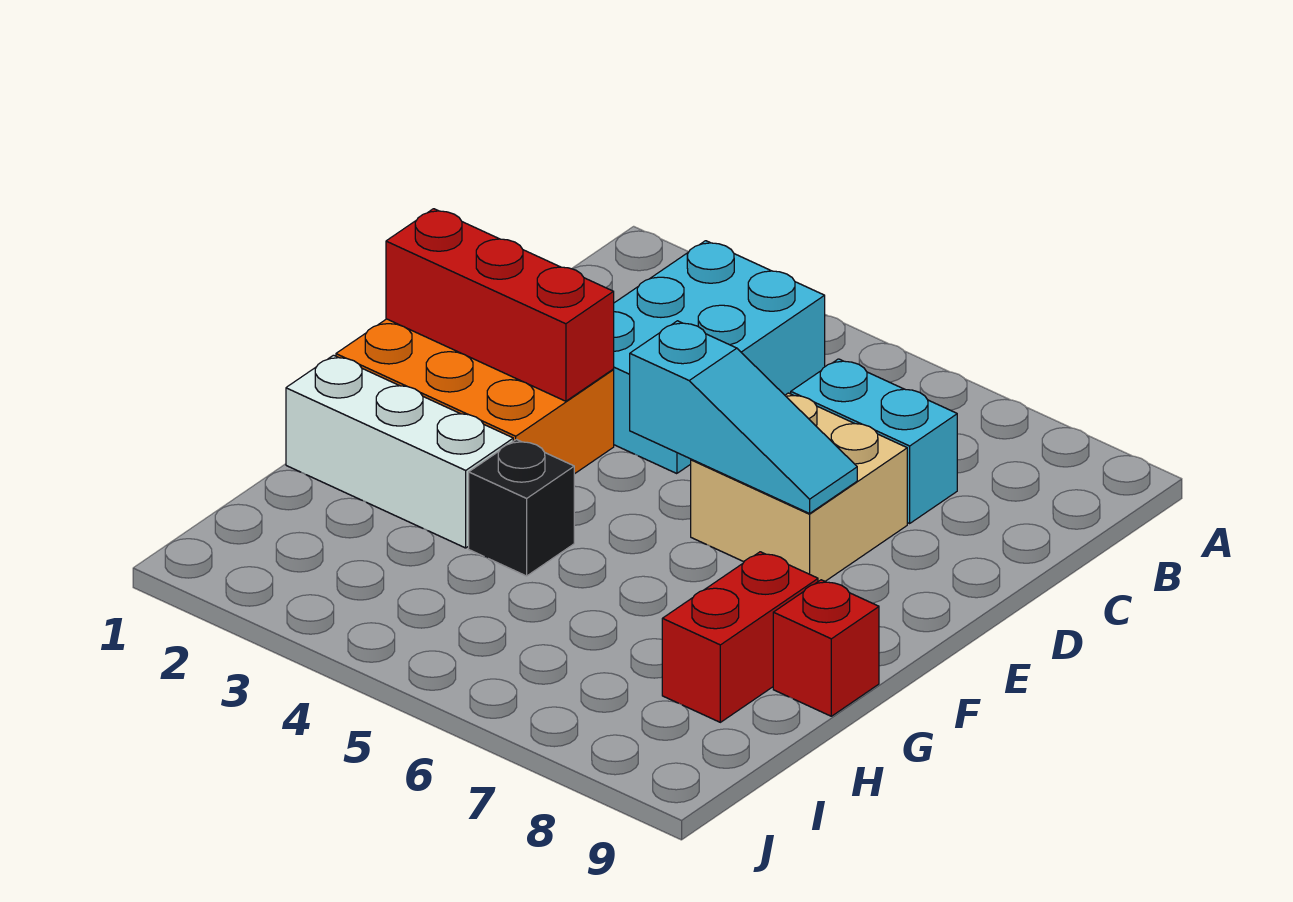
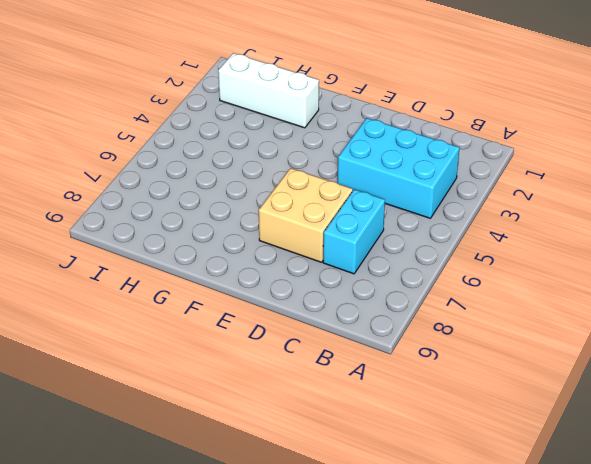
white brick G2:I2 level 1 -> white brick G1:G3 level 1
none -> orange brick E1:F3 level 1
none -> black brick G4 level 1

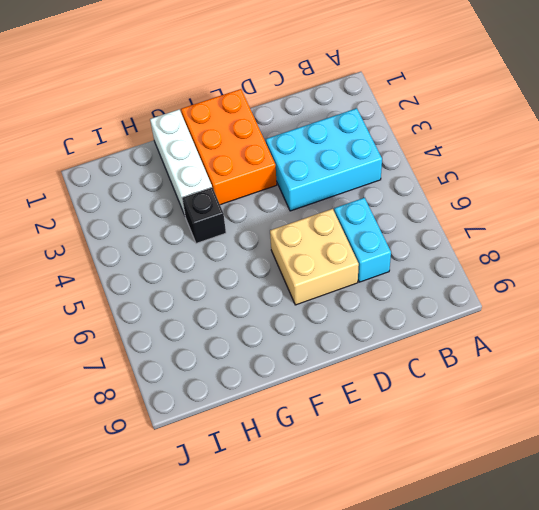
none -> red brick G8:H8 level 1
none -> red brick G9 level 1

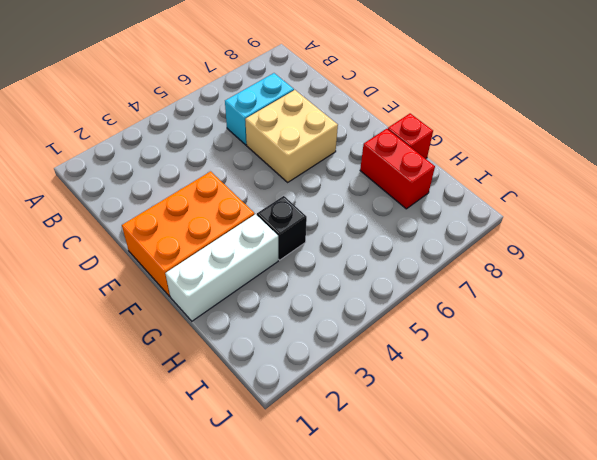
none -> cyan brick B3:D4 level 1
none -> red brick E1:E3 level 2

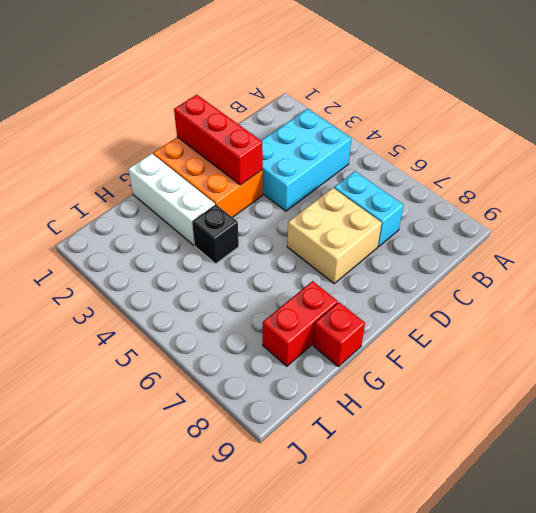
none -> cyan slope E5:E7 level 2 top 5

